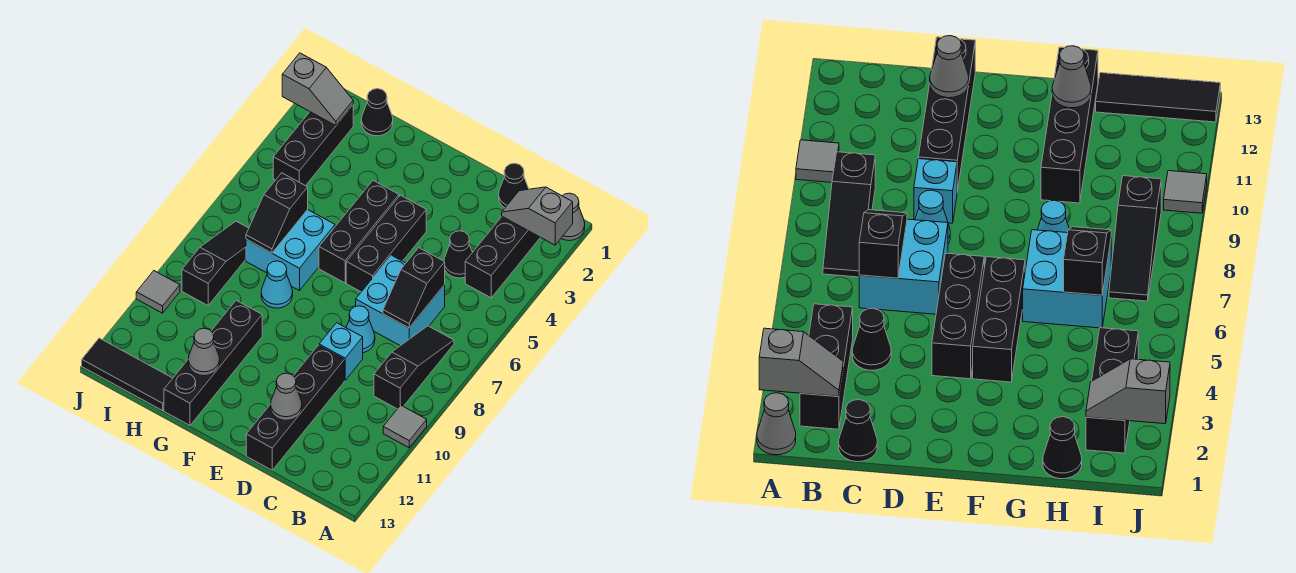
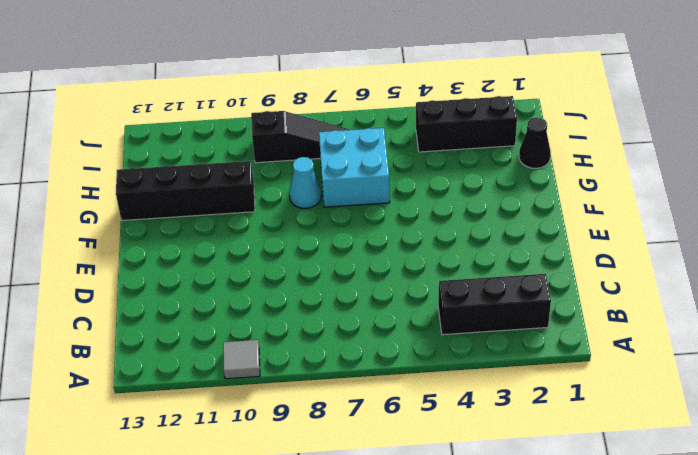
none -> grey cone A1 level 1
none -> black slope B7:B9 level 1 top 9
none -> black cone C1 level 1

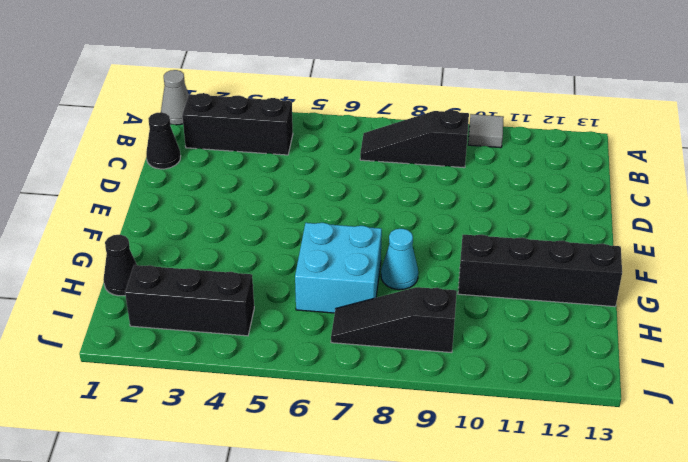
none -> black cone C4 level 1
none -> cyan brick C6:D7 level 1
none -> cyan cone D8 level 1

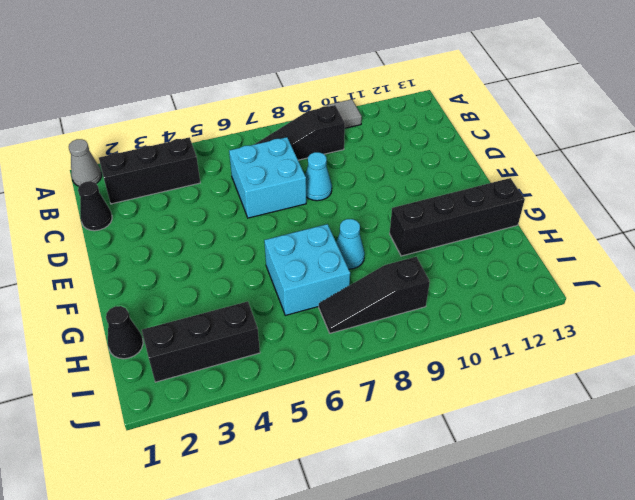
none -> black cone C4 level 1
none -> cyan brick D9 level 1
none -> black brick D10:D13 level 1

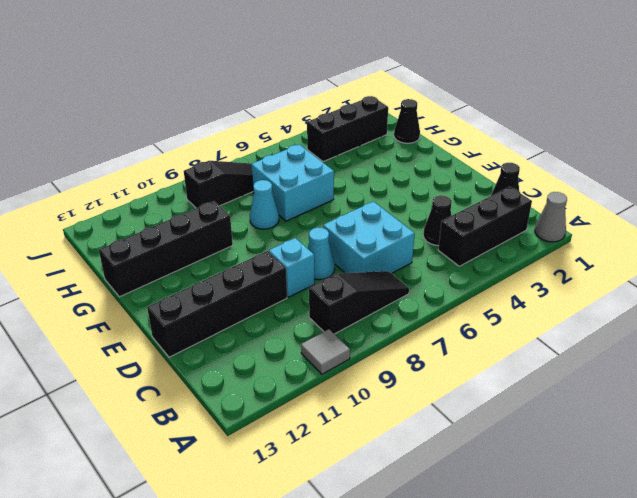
none -> black brick E4:E6 level 1
none -> black brick F4:F6 level 1
none -> black tile H13:J13 level 1

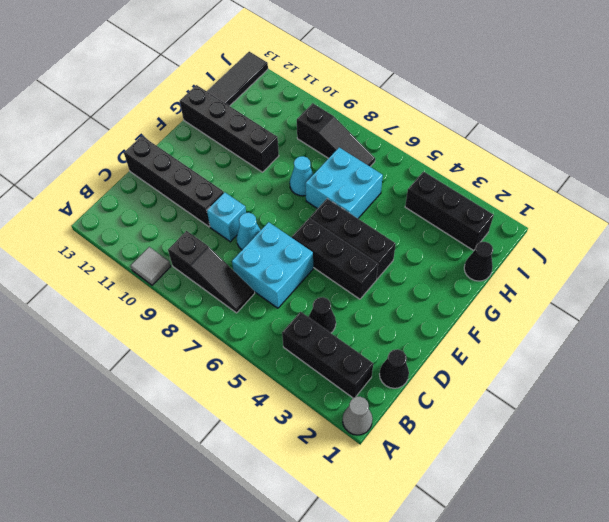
none -> grey tile J10 level 1
none -> grey slope A2:B2 level 2 top A
none -> black slope C6:C7 level 2 top 6

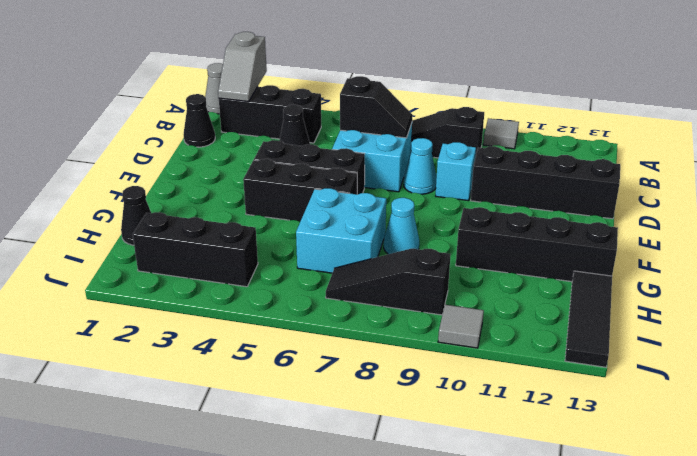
none -> grey cone D12 level 2
none -> grey cone G12 level 2
none -> black slope H6:H7 level 2 top 6

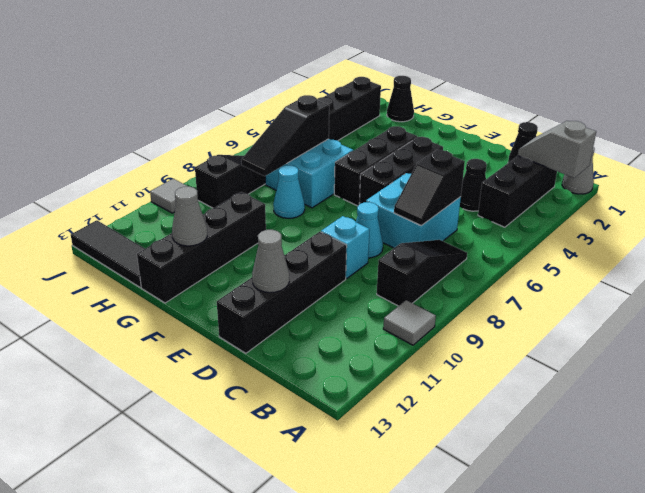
black slope H6:H8 level 2 top 6 -> black slope H6:H7 level 2 top 6
none -> grey slope I2:J2 level 2 top J

